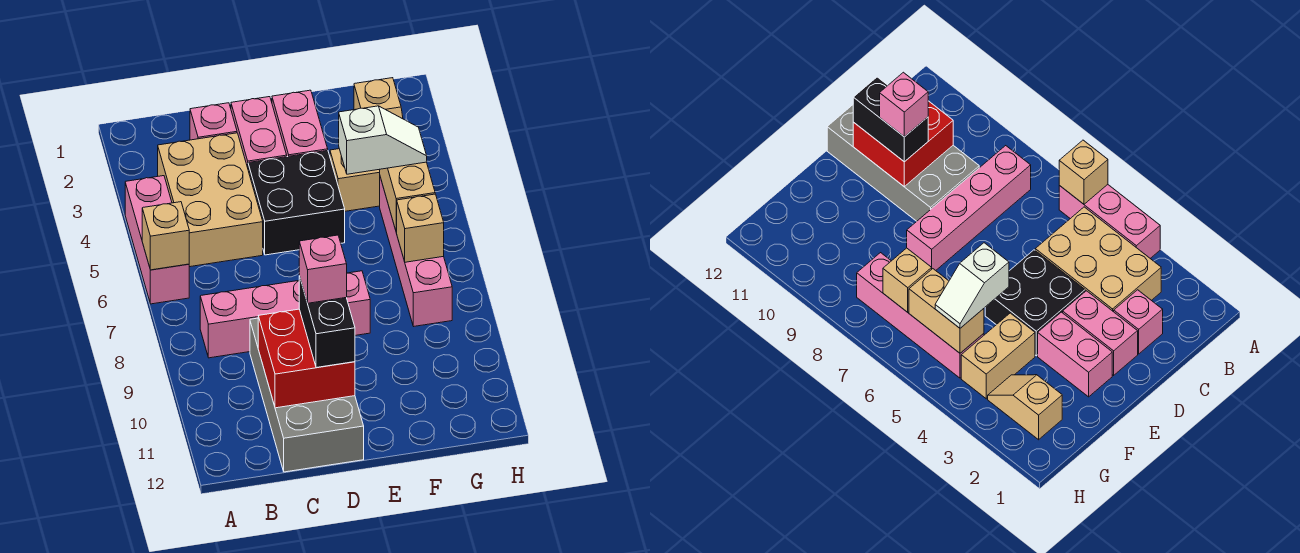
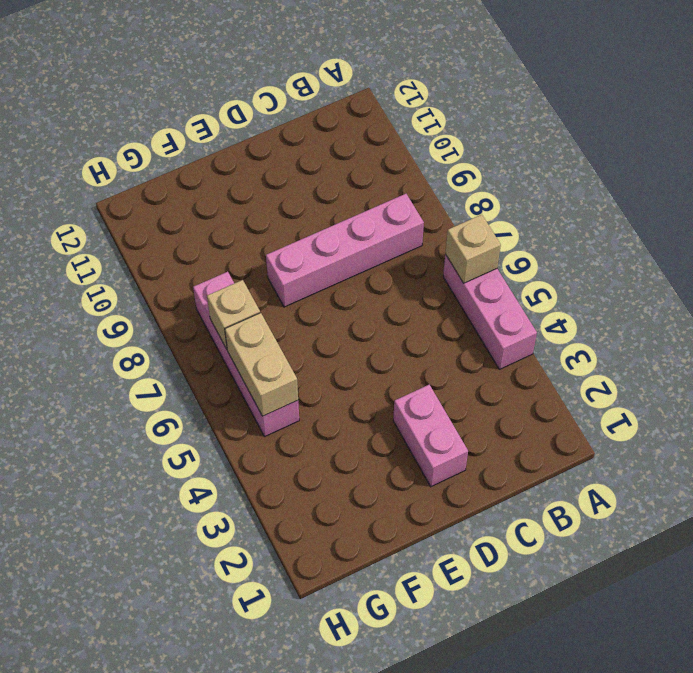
none -> tan brick B3:C5 level 1
none -> pink brick C2 level 1
none -> grey brick C9:D12 level 1

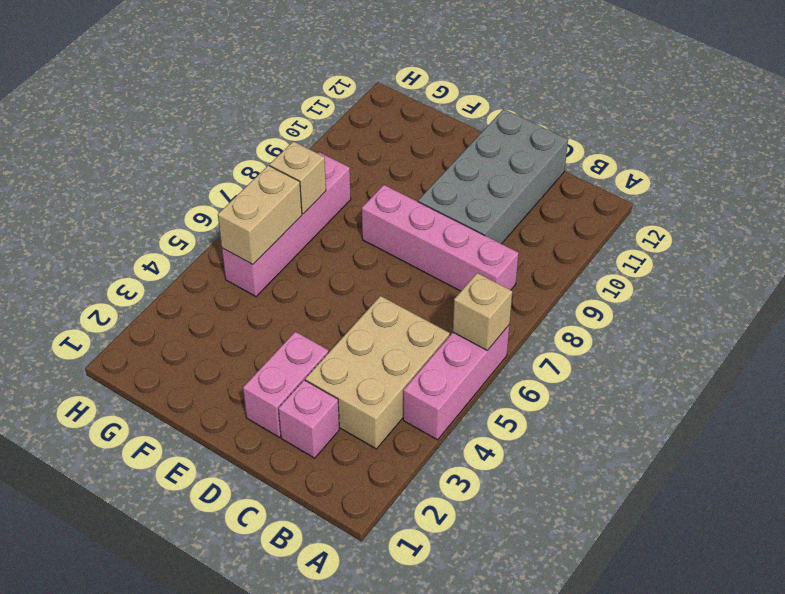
none -> black brick D4:E5 level 1
none -> pink brick E2:E3 level 1
none -> tan brick F4:G4 level 1

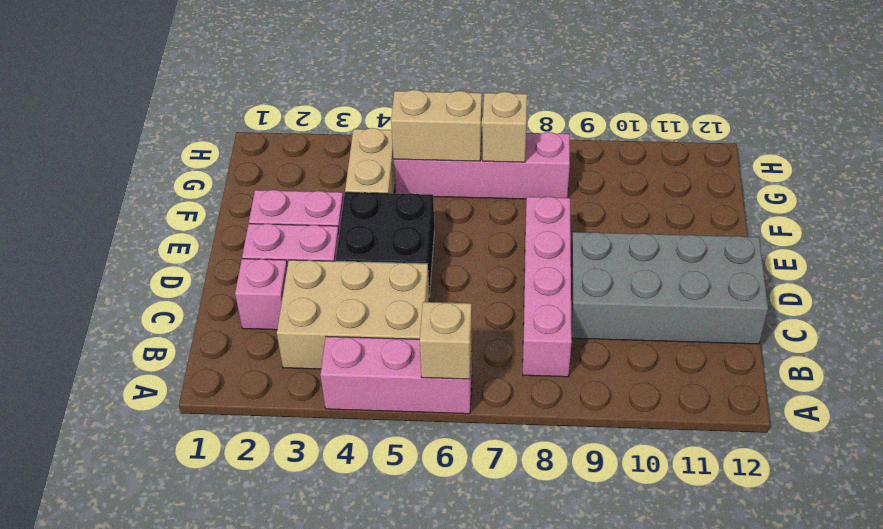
none -> tan slope G2:G3 level 1 top 2
none -> red brick C10:D11 level 2
none -> black brick D10:D11 level 3

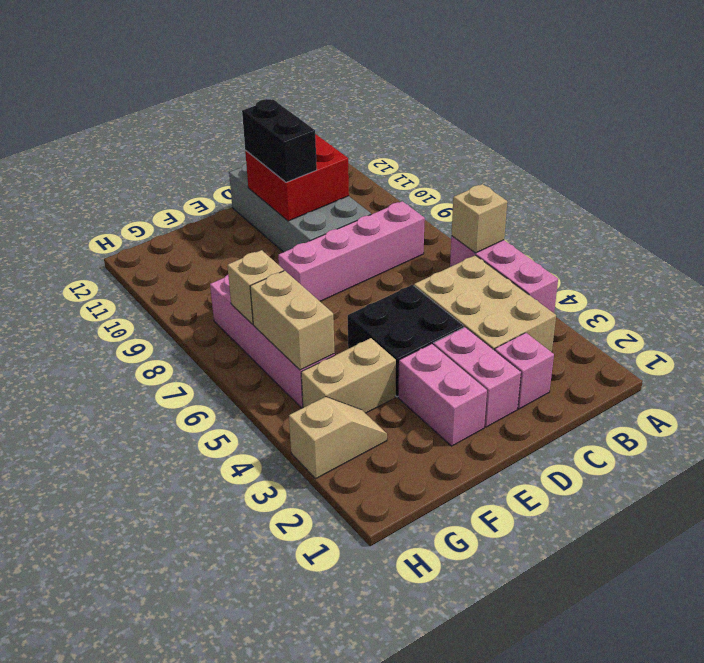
tan slope G3:H3 level 1 top H -> tan slope G2:G3 level 1 top 2
none -> white slope F5:G5 level 3 top F
none -> pink brick D10 level 4

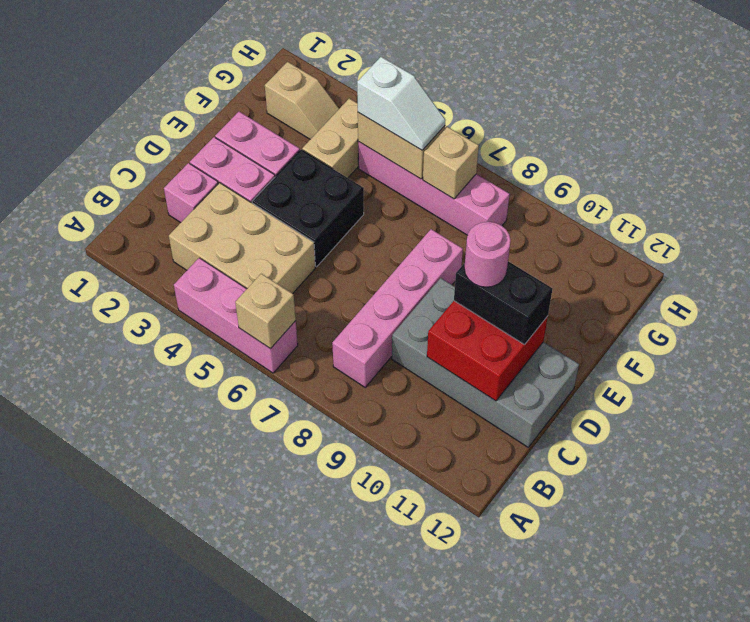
pink round brick D10 level 4 -> pink brick D10 level 4
white slope G5:G6 level 3 top 5 -> white slope F5:G5 level 3 top F

